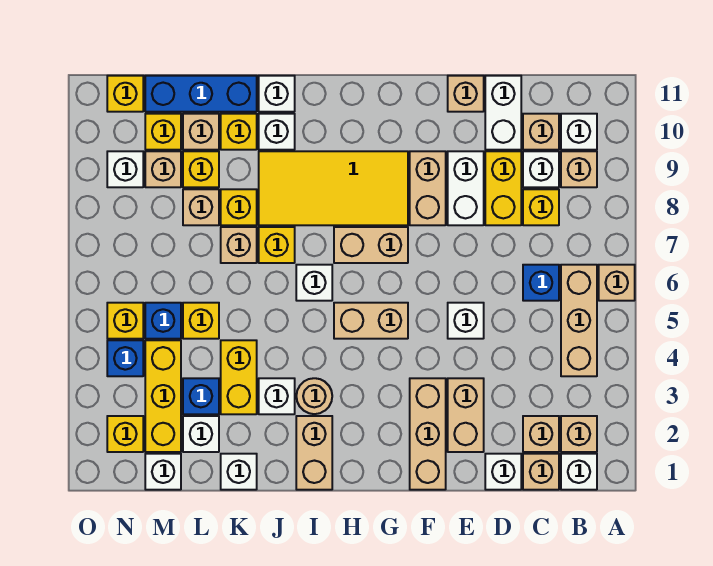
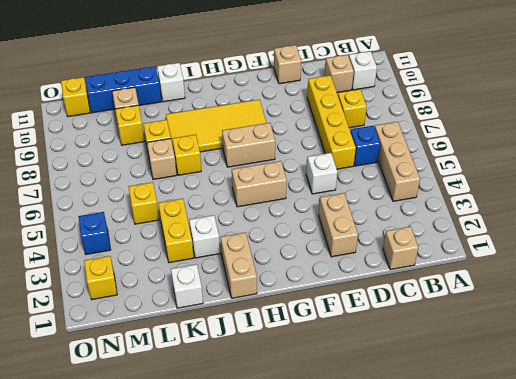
yellow brick D6:D9 level 1 -> yellow brick D8:D9 level 1
none -> tan brick A6 level 1
none -> white brick B1 level 1
none -> tan brick B2 level 1
none -> tan brick B9 level 1

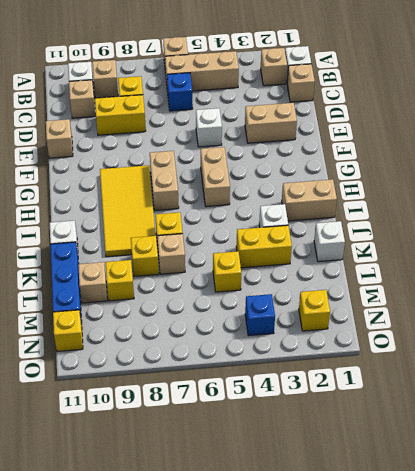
none -> tan brick C2 level 1
none -> white brick C9 level 1
none -> white brick D1 level 1
none -> white brick D10:D11 level 1

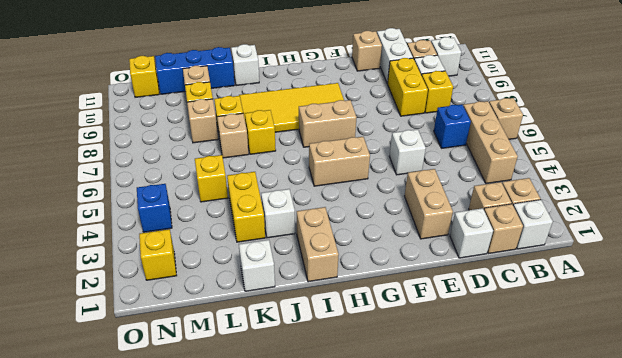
none -> tan brick B9 level 1
none -> white brick E8:E9 level 1
none -> tan brick F1:F3 level 1
none -> tan brick F8:F9 level 1

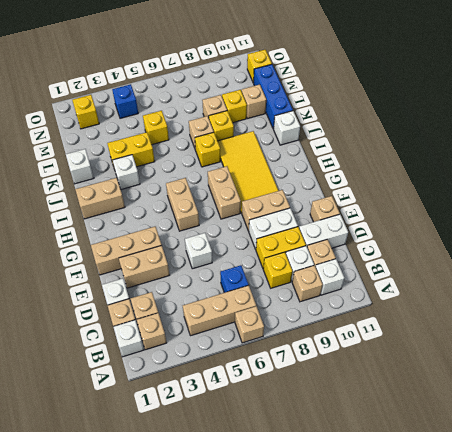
none -> tan round brick I3 level 1
none -> white brick I6 level 1
none -> white brick J10 level 1
none -> yellow brick K10 level 1

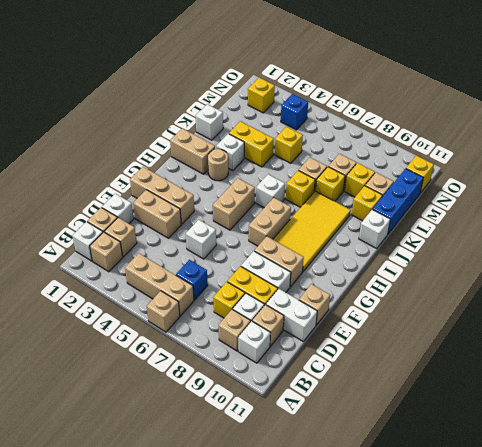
none -> white brick J10 level 1
none -> white brick L2 level 1
none -> blue brick L3 level 1
none -> white brick M1 level 1

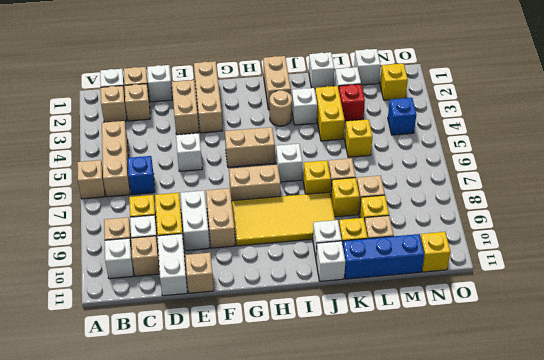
red brick L3 level 1 -> blue brick L3 level 1
none -> yellow brick M2:M4 level 1
none -> blue brick M5 level 1
none -> tan brick M9 level 1
none -> yellow brick M10 level 1

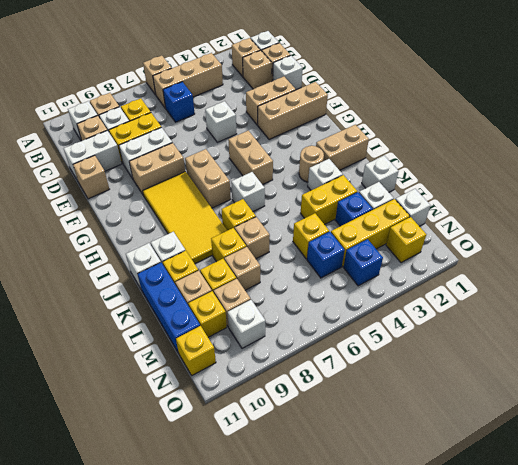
none -> yellow brick N5 level 1

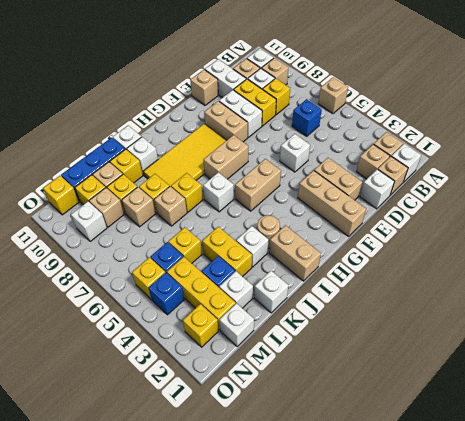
none -> tan brick B4:B6 level 1

